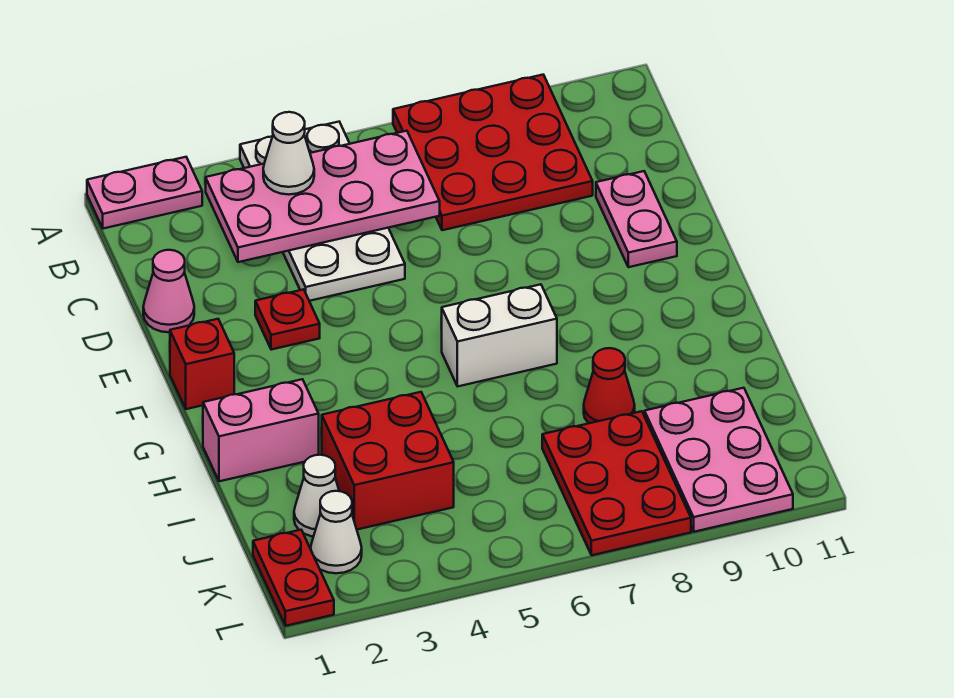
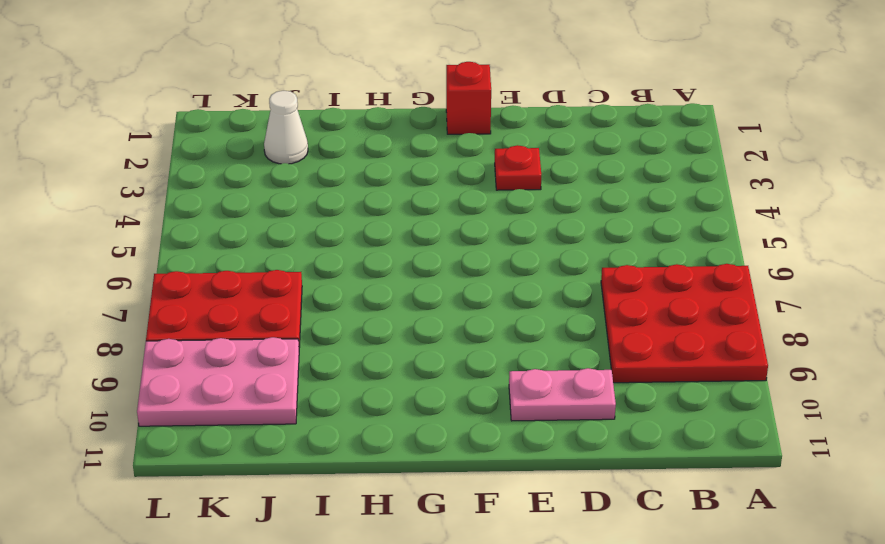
none -> pink plate A1:A2 level 1
none -> white plate A4:D5 level 1
none -> pink cone D1 level 1

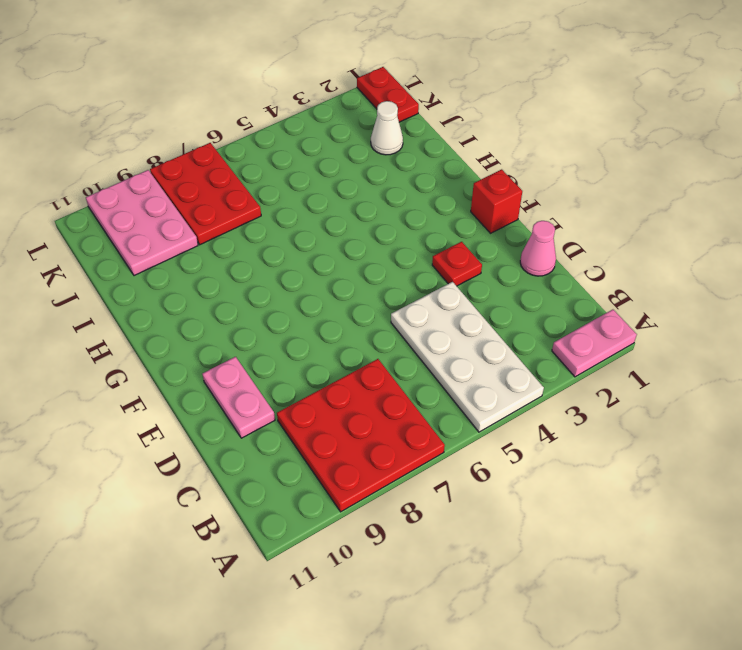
none -> white brick G6:G7 level 1
none -> pink brick H1:H2 level 1
none -> red brick I3:J4 level 1

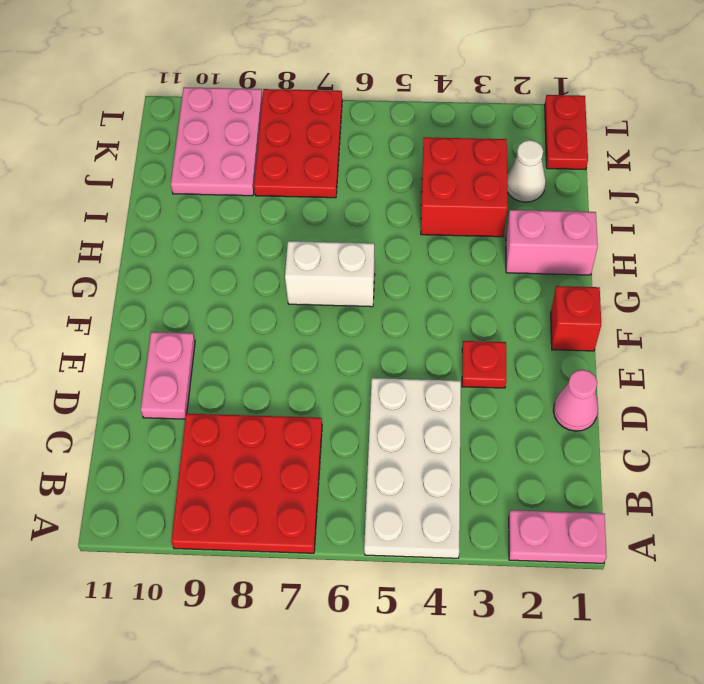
none -> red cone I8 level 1
none -> white cone K2 level 1
none -> pink plate B3:C6 level 2

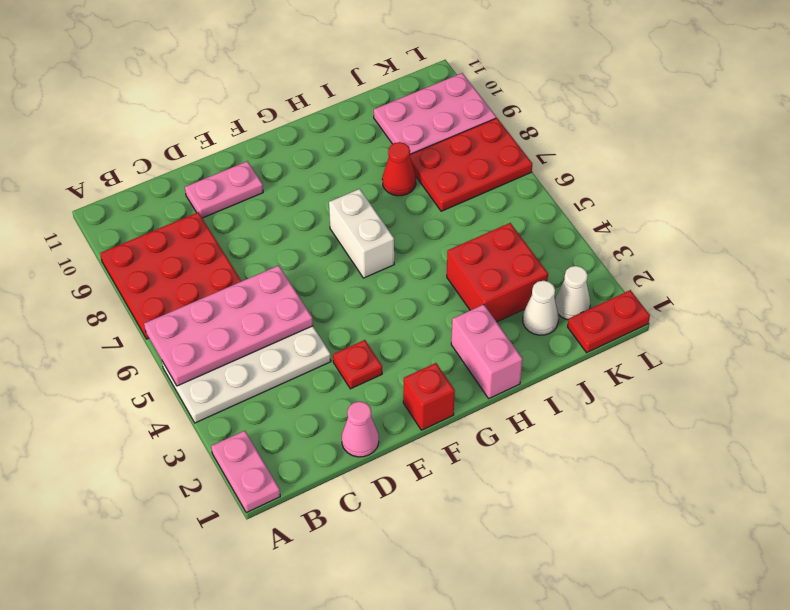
pink plate A5:D6 level 2 -> pink plate B3:C6 level 2
none -> white cone B4 level 3

